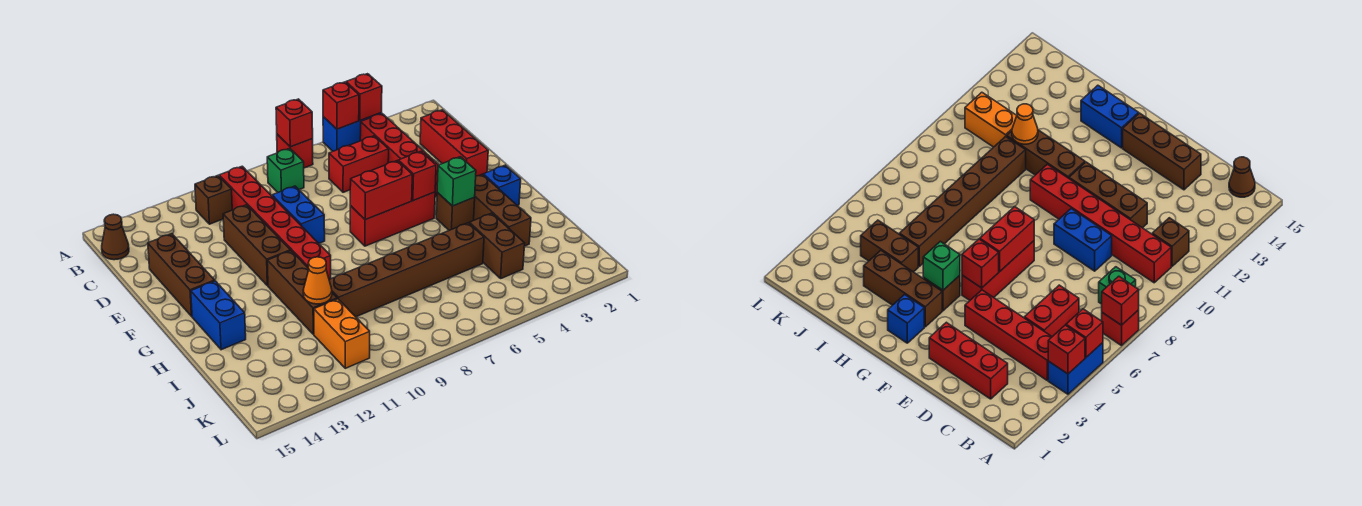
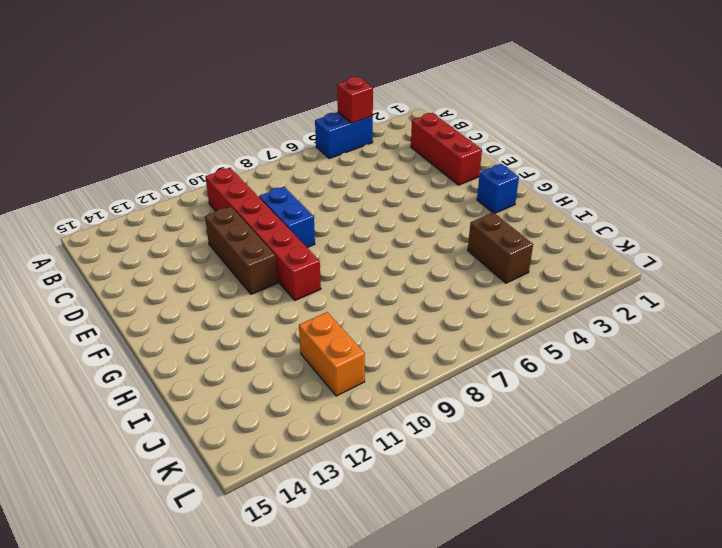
none -> red brick A7 level 1
none -> red brick B4:E4 level 1
none -> green brick B8 level 1

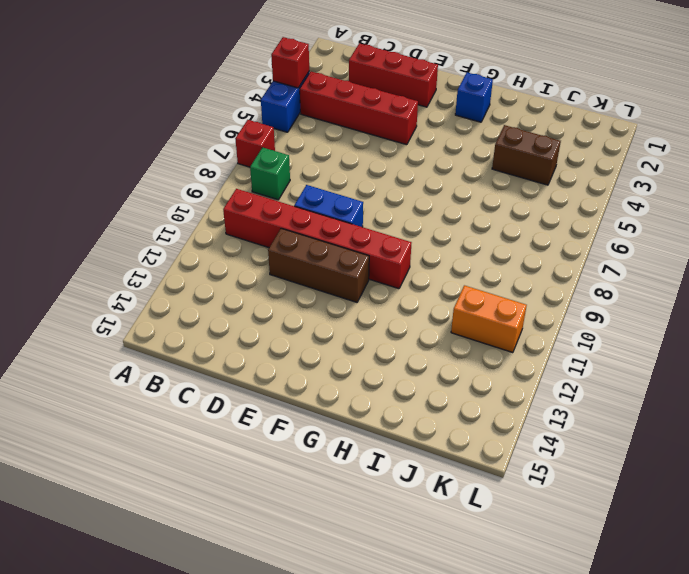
none -> brown brick B11 level 1
none -> brown cone B15 level 1
none -> red brick C5:C6 level 1

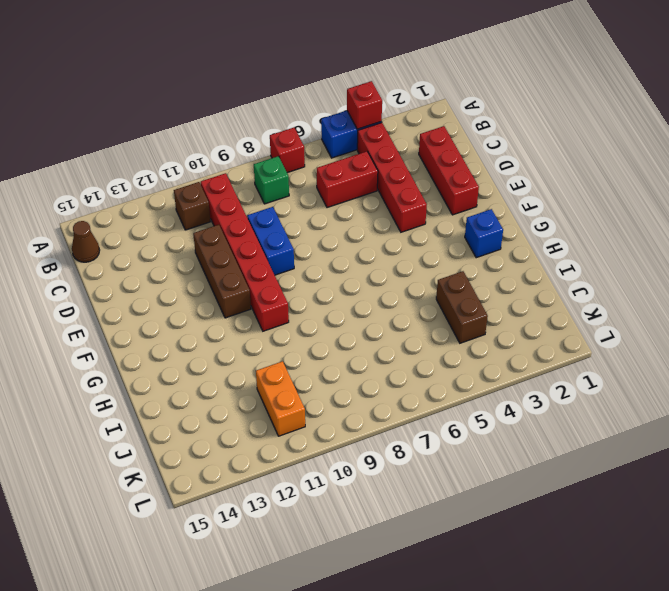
none -> brown brick D14:F14 level 1
none -> red brick F5:F7 level 1
none -> brown brick G3:I3 level 1

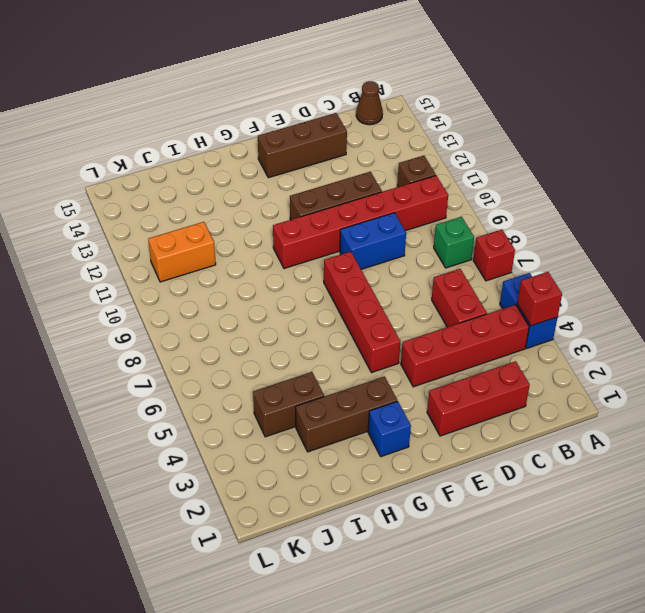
red brick F5:F8 level 1 -> red brick F5:F7 level 1
none -> brown brick G4 level 1
none -> brown brick G11:I11 level 1
none -> blue brick G14:H14 level 1

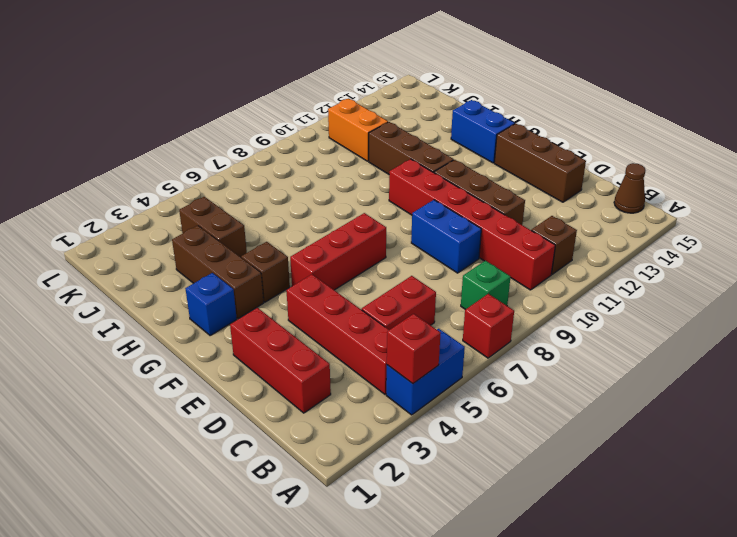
none -> brown brick I5:I10 level 1
none -> red brick A5 level 2
none -> red brick A7 level 2

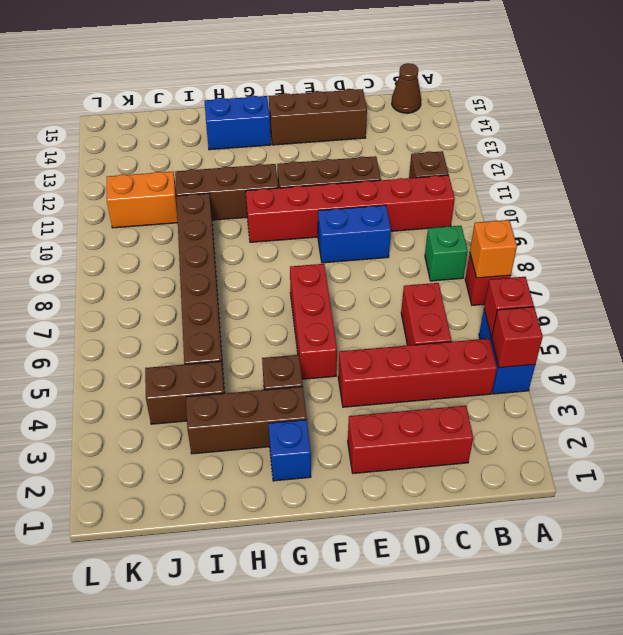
orange brick A7 level 2 -> red brick A7 level 2
none -> red brick F5 level 2
none -> red brick F6:F7 level 2
none -> green brick G4 level 2

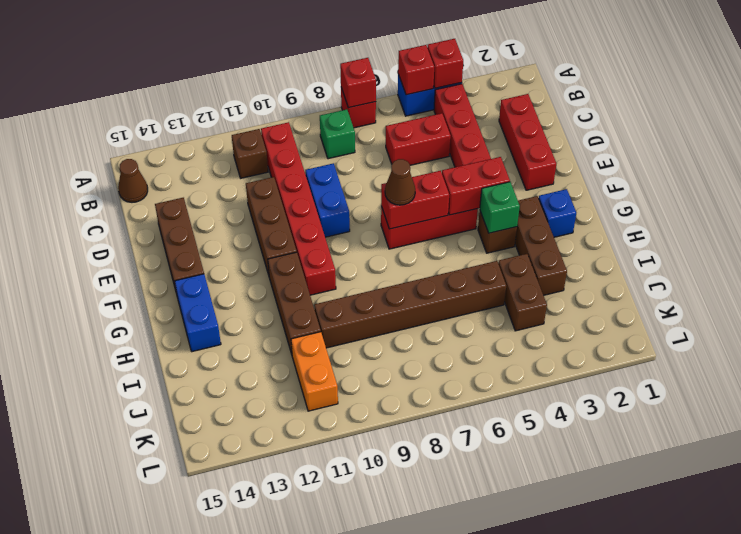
red brick F4:F5 level 2 -> red brick F5 level 2
brown cone F7 level 3 -> none
none -> orange cone I11 level 2

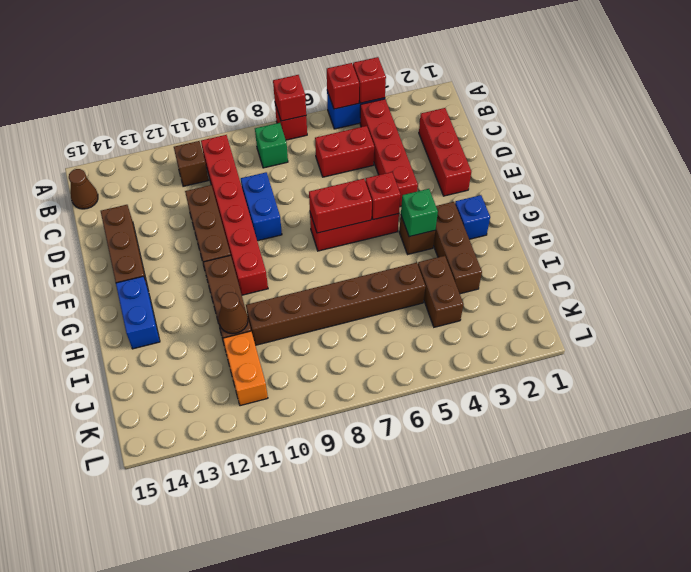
brown cone I11 level 2 -> orange cone I11 level 2

